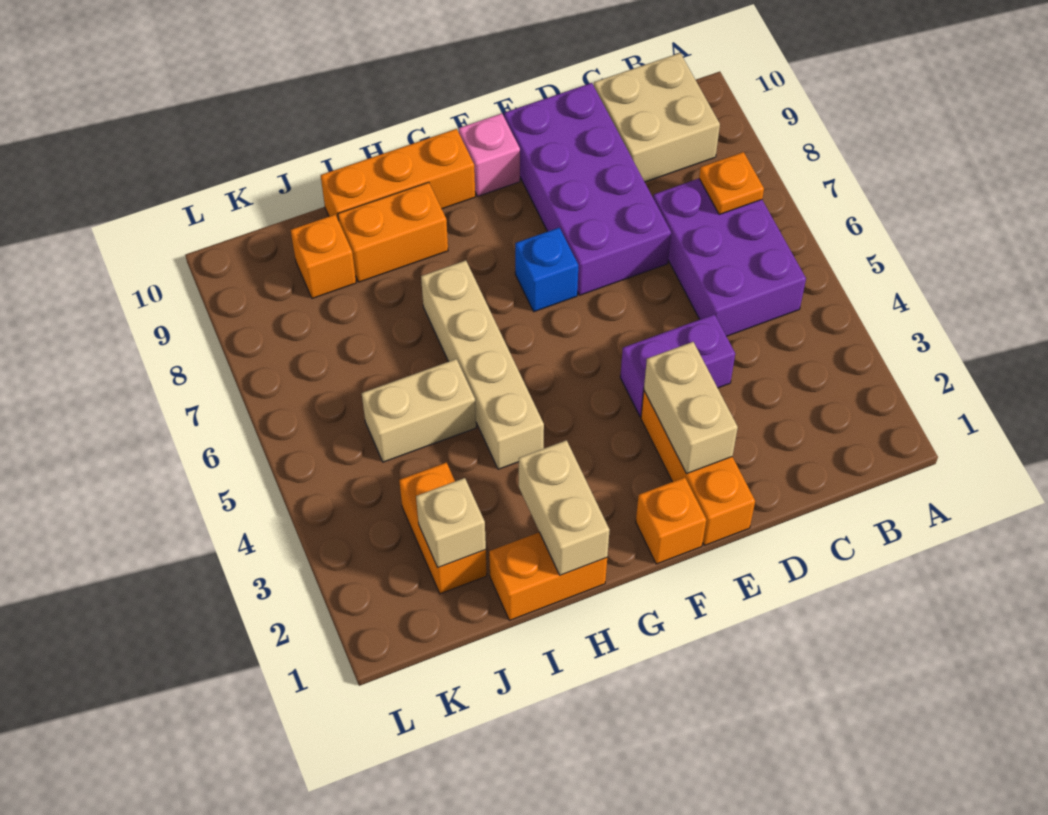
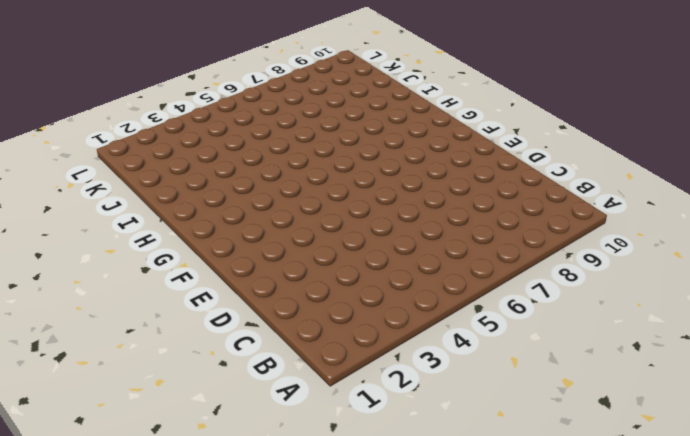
none -> purple brick B5:C7 level 1
none -> tan brick B9:C10 level 1
none -> purple brick D4:E4 level 1

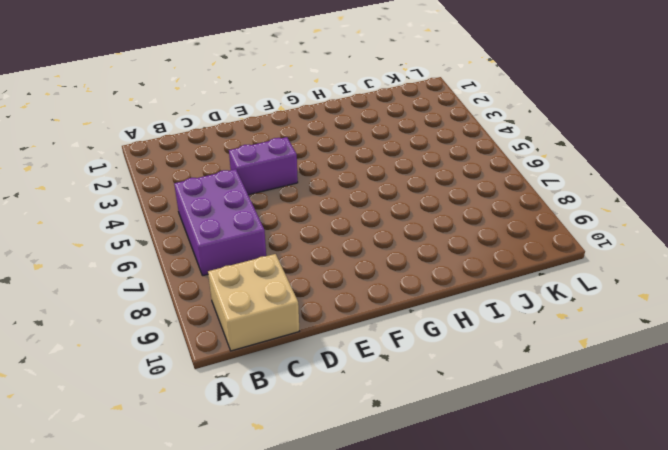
none -> purple brick D7:E10 level 1
none -> orange brick E1:E3 level 1
none -> orange brick F1 level 1

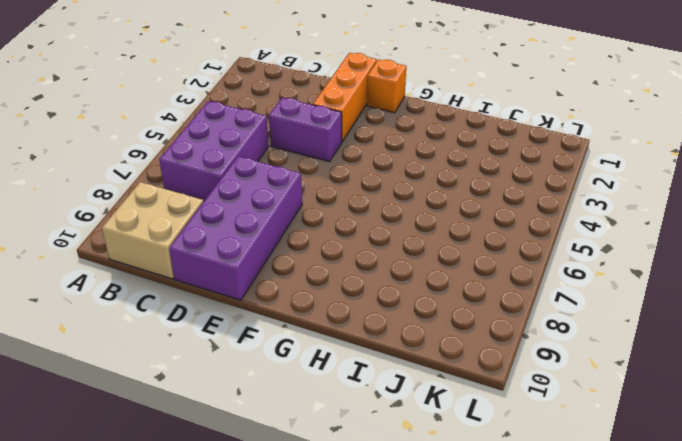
none -> blue brick F7 level 1
none -> pink brick F10 level 1
none -> orange brick G10:I10 level 1

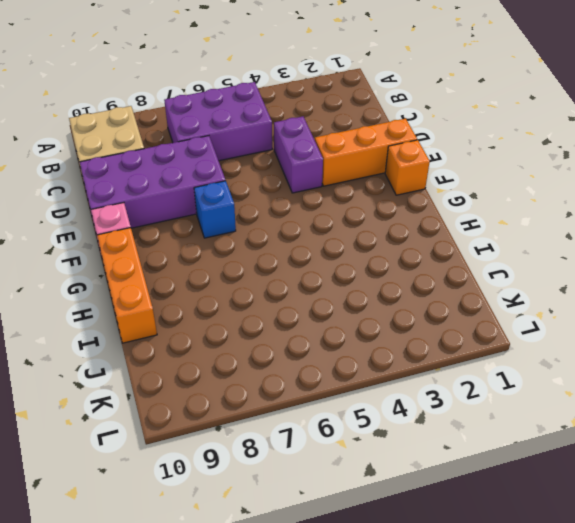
none -> orange brick H1:I1 level 1
none -> tan brick H4:H7 level 1
none -> orange brick H9:I9 level 1

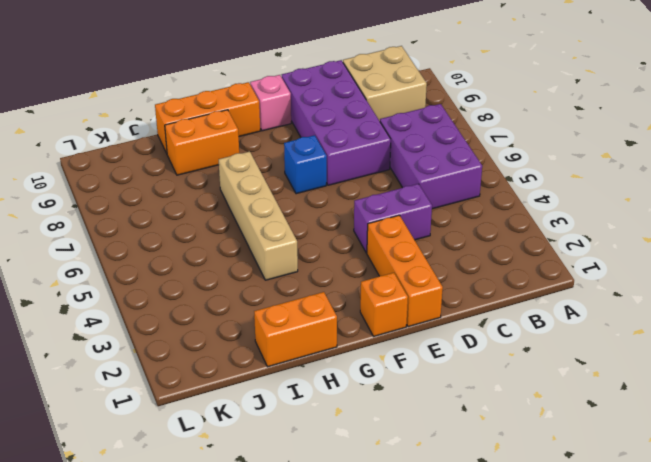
none -> tan brick I5:J5 level 1
none -> orange brick J2:J3 level 1
none -> orange brick J9 level 1

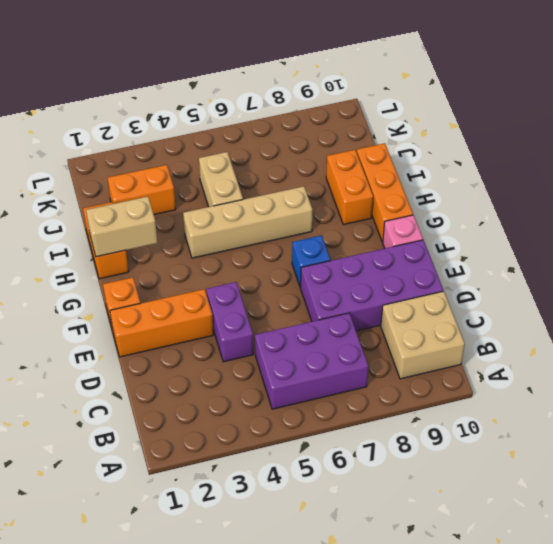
none -> orange brick J9 level 1
none -> orange plate B7 level 2
none -> tan brick E2:E3 level 2

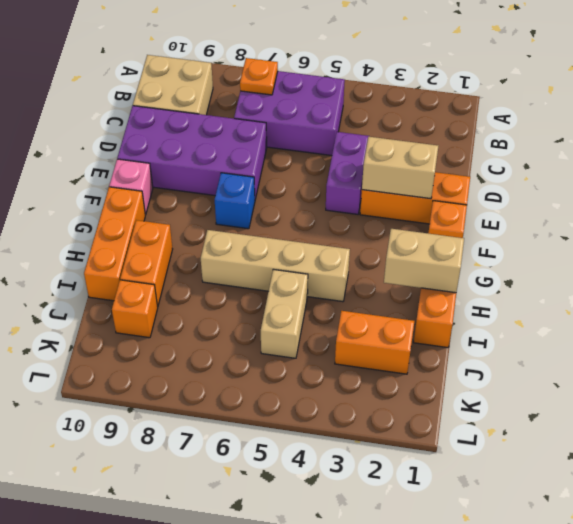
none -> tan brick J2 level 2

